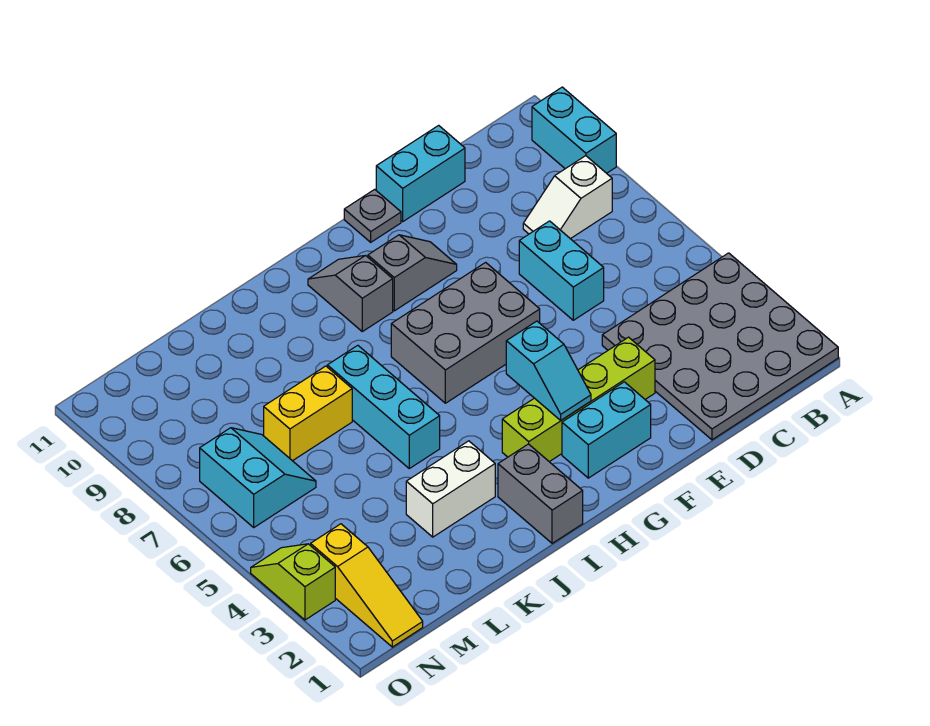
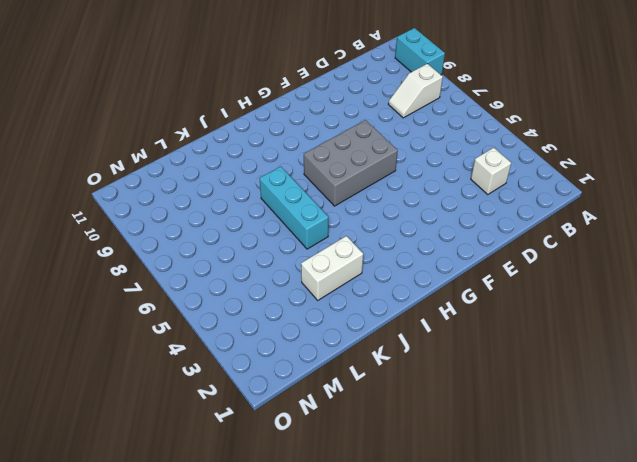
white brick C3 level 1 -> grey plate A1:D4 level 1
none -> cyan brick D6:D7 level 1
none -> cyan brick D11:E11 level 1
none -> lime brick E3:H3 level 1

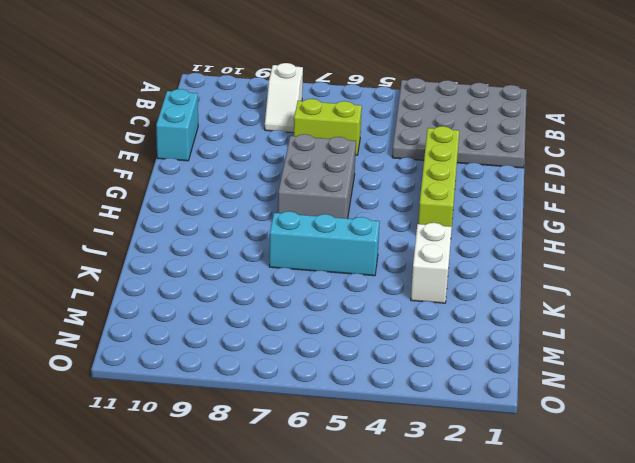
lime brick D6:D7 level 1 -> cyan brick D6:D7 level 1
none -> cyan brick A9:A10 level 1
none -> cyan brick F2:G2 level 1
none -> grey slope F9:G9 level 1 top G

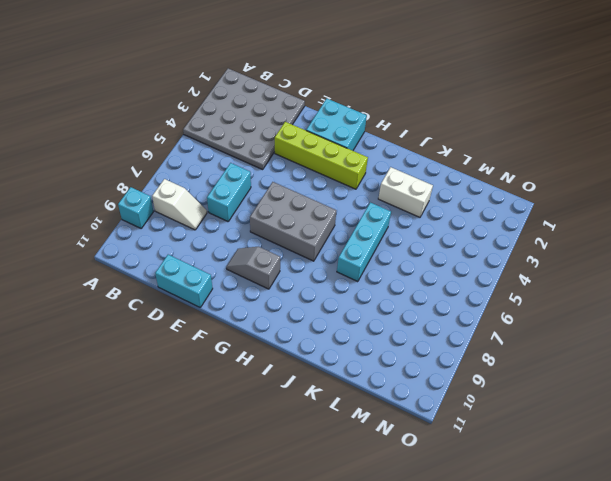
cyan brick A9 level 1 -> cyan brick A9:A10 level 1
cyan brick F1:G2 level 1 -> cyan brick F2:G2 level 1
none -> grey plate F11 level 1
none -> grey slope H9:H10 level 1 top 9
none -> grey brick I1:I2 level 1

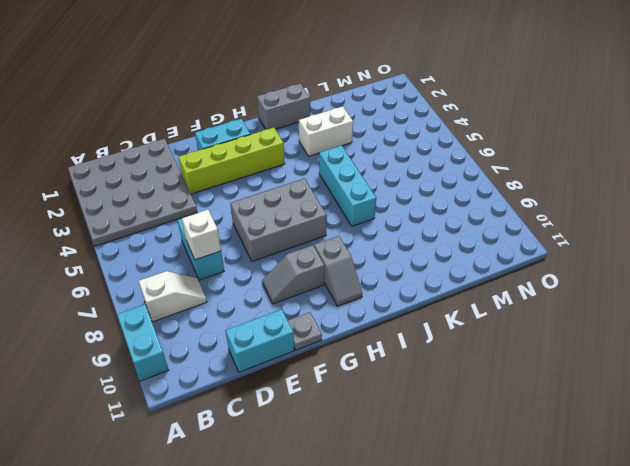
white brick D7 level 2 -> none
grey brick I1:J1 level 1 -> grey brick I1:I2 level 1
none -> yellow brick K7:L7 level 1
none -> cyan slope M6:N7 level 1 top N
none -> yellow slope N1:N3 level 1 top 3

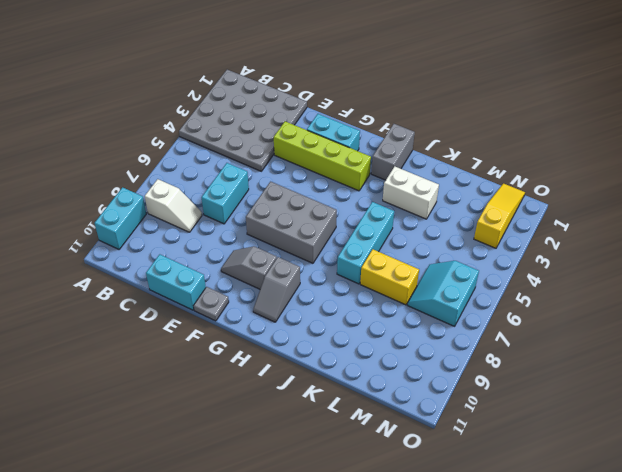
none -> lime slope O3:O4 level 1 top 3
none -> cyan slope G3:G4 level 2 top 4

